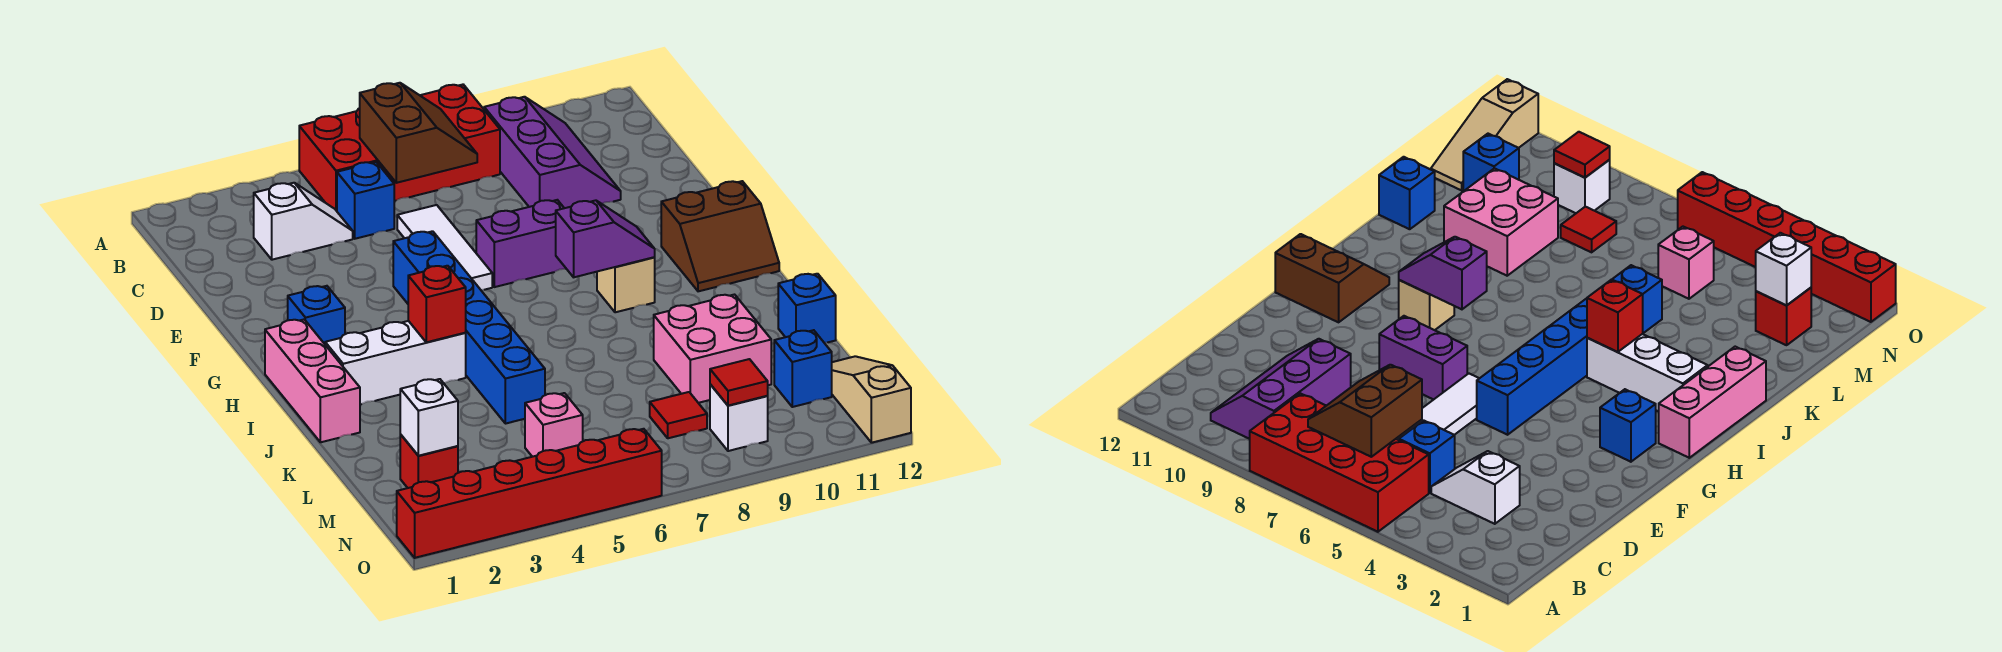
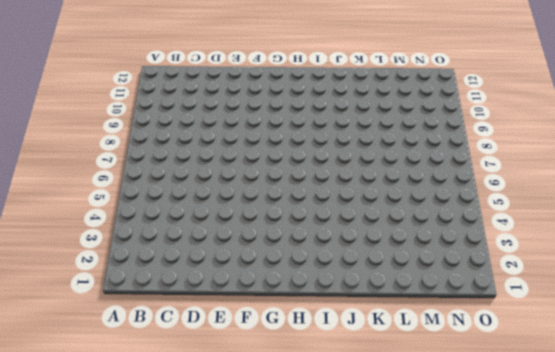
none -> red brick A5:B8 level 1
none -> purple slope B9:D10 level 1 top 9
none -> white slope C3:C4 level 1 top 3

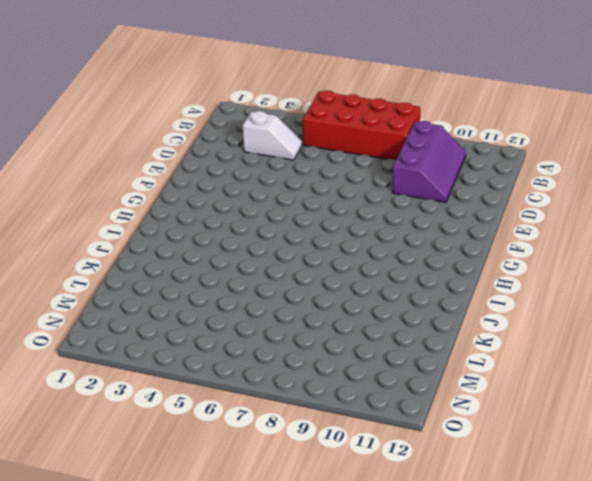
none -> blue brick C5 level 1
none -> white tile D6:F6 level 1
none -> blue brick F5:K5 level 1

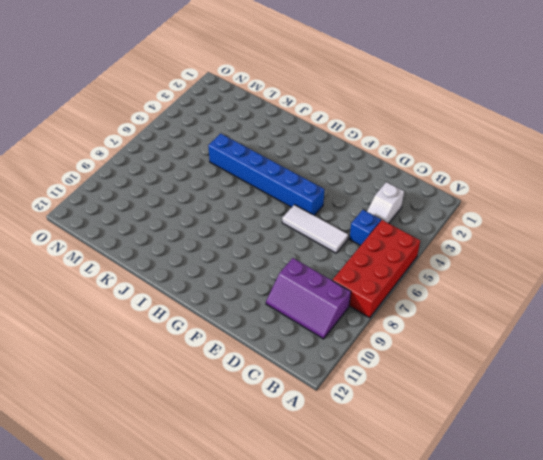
none -> purple brick F7:F8 level 1
none -> blue brick G2 level 1
none -> brown slope G11:H12 level 1 top G

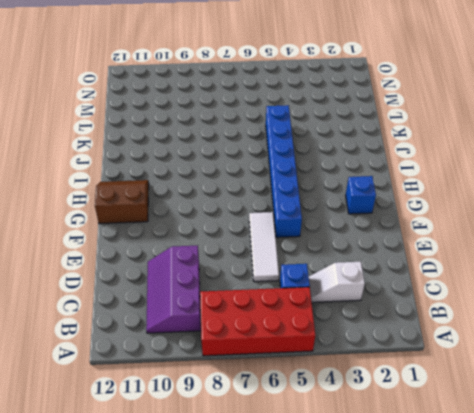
none -> purple brick F7:F8 level 1
none -> pink brick H1:J1 level 1
none -> tan brick H9 level 1

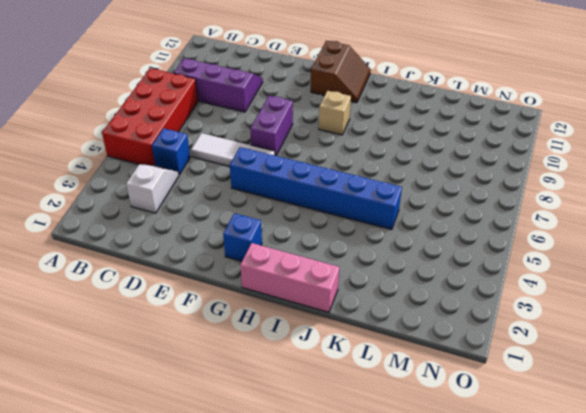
none -> white brick I2:I4 level 1
none -> pink brick K9:L10 level 1
none -> blue brick K12 level 1

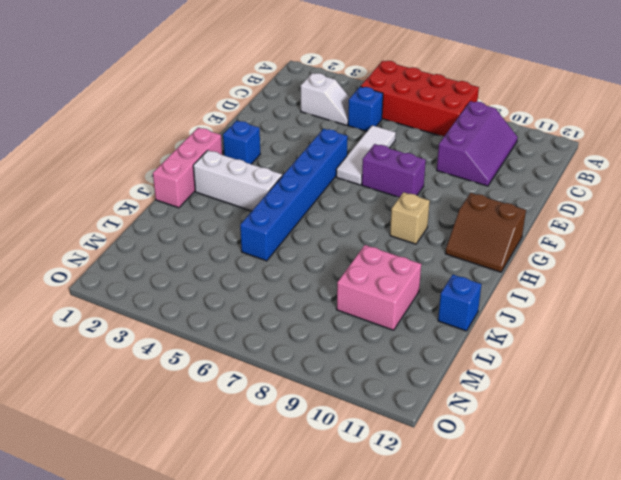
none -> red brick M2 level 1
none -> pink brick M5 level 1
none -> red tile M8 level 1

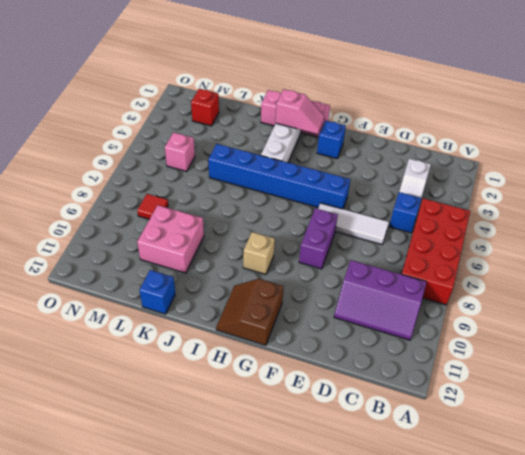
pink slope H2:I2 level 2 top I -> none
none -> blue brick M11 level 1
none -> tan slope M12:O12 level 1 top O
none -> white brick N9 level 1

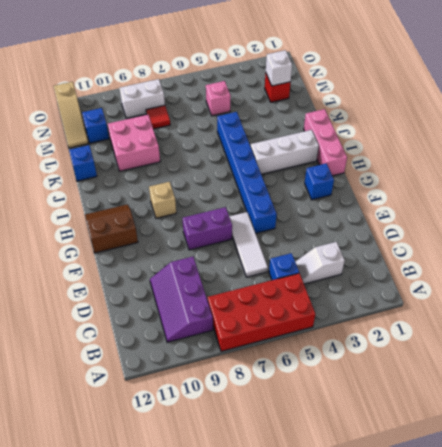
white brick N8:N9 level 1 -> white brick N9 level 1
none -> red brick O1:O6 level 1
none -> brown slope B6:C7 level 2 top 6
none -> purple slope H8:H9 level 2 top 8

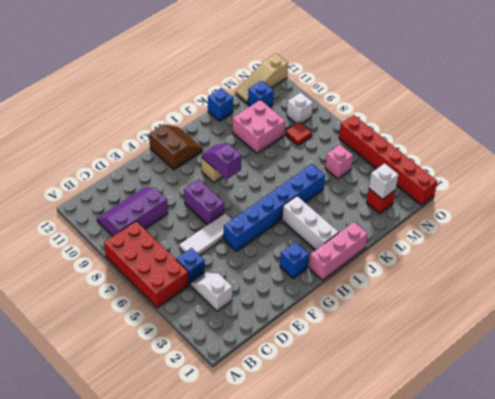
none -> brown slope B6:C7 level 2 top 6
none -> red brick I4 level 2
none -> red tile N9 level 2

